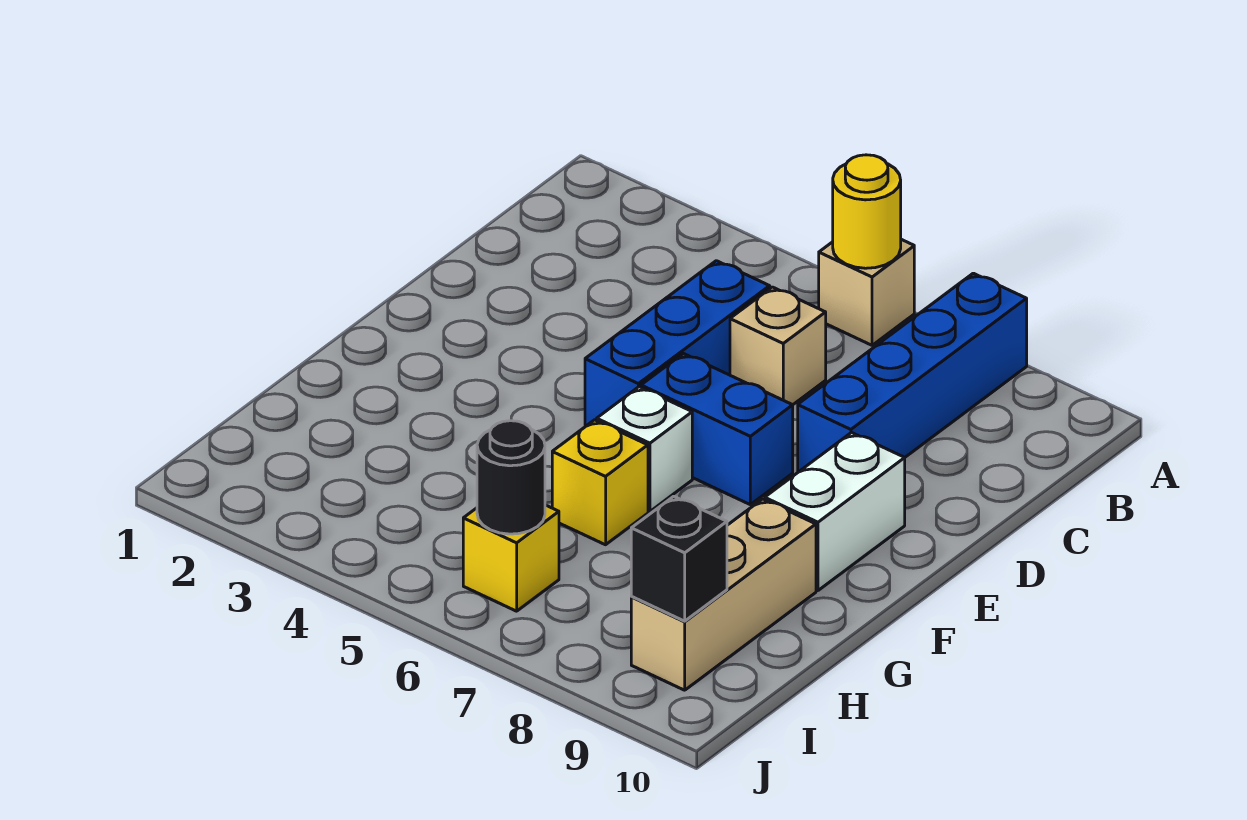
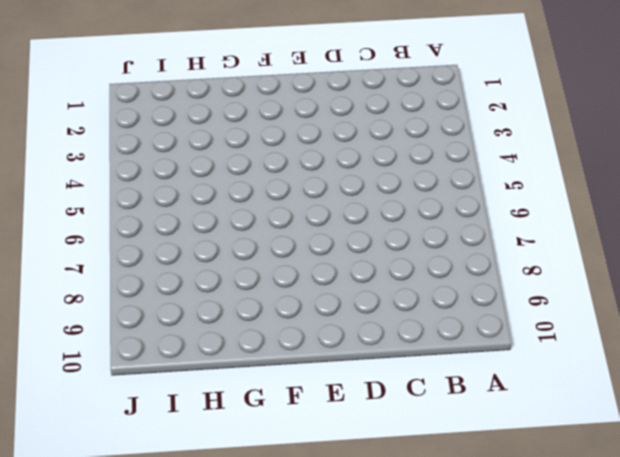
none -> tan brick A6 level 1
none -> blue brick A8:D8 level 1
none -> blue brick C5:E5 level 1

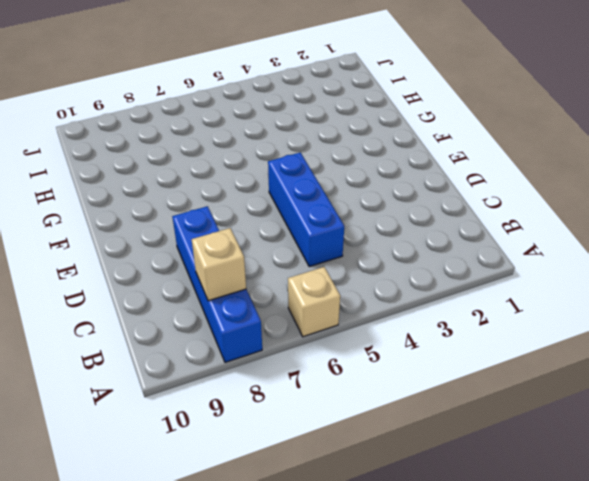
tan brick B8 level 2 -> tan brick C6 level 1
none -> blue brick E6:E7 level 1
none -> white brick E9:F9 level 1
none -> white brick F6 level 1

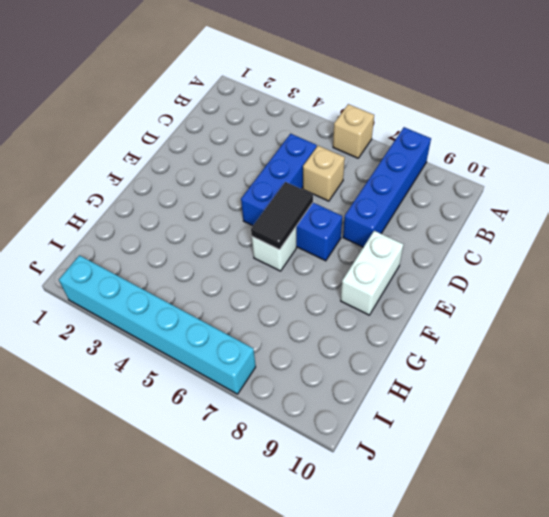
black tile E6:F6 level 2 -> none
cyan brick J2:J7 level 1 -> none
none -> yellow brick G6 level 1
none -> tan brick G9:I9 level 1
none -> yellow brick I6 level 1

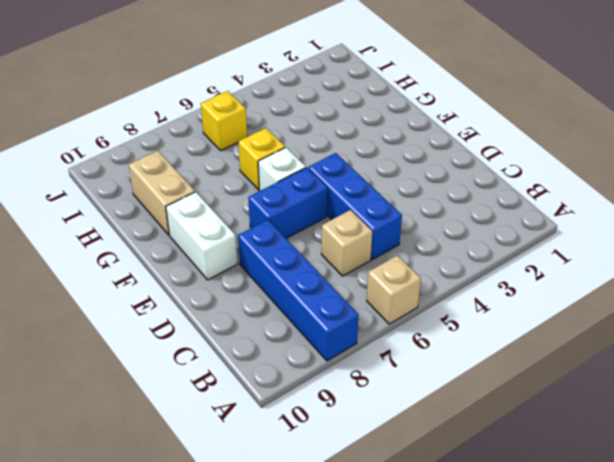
tan brick G9:H9 level 1 -> tan brick G9:I9 level 1
none -> yellow round brick A6 level 2
none -> black round brick I6 level 2
none -> black brick I9 level 2

